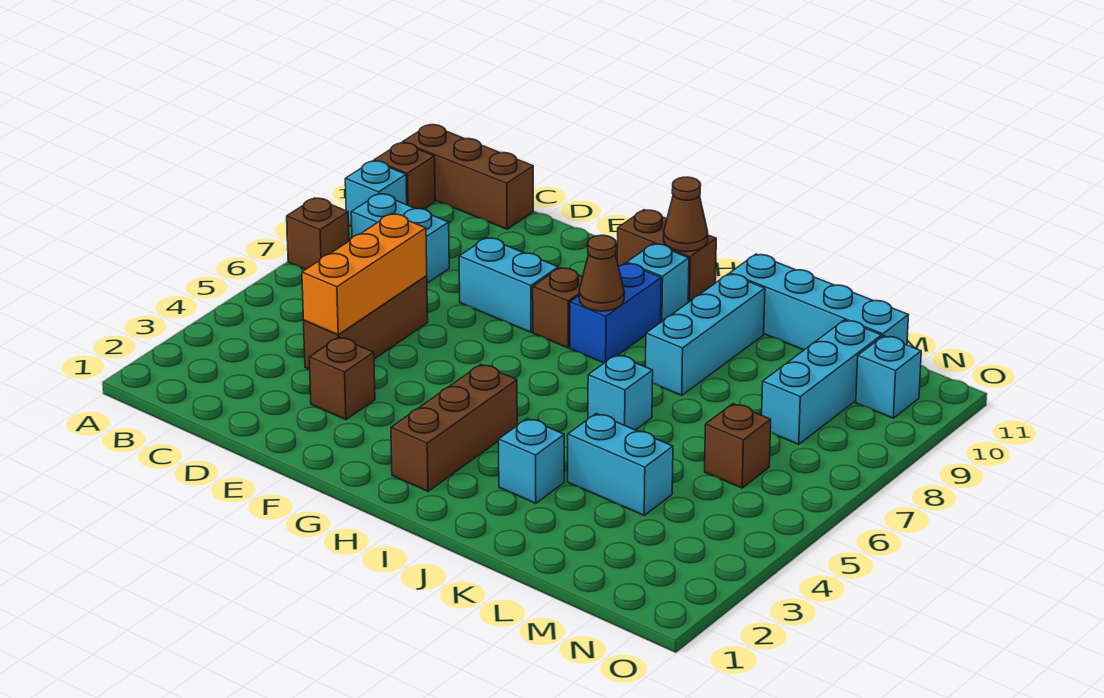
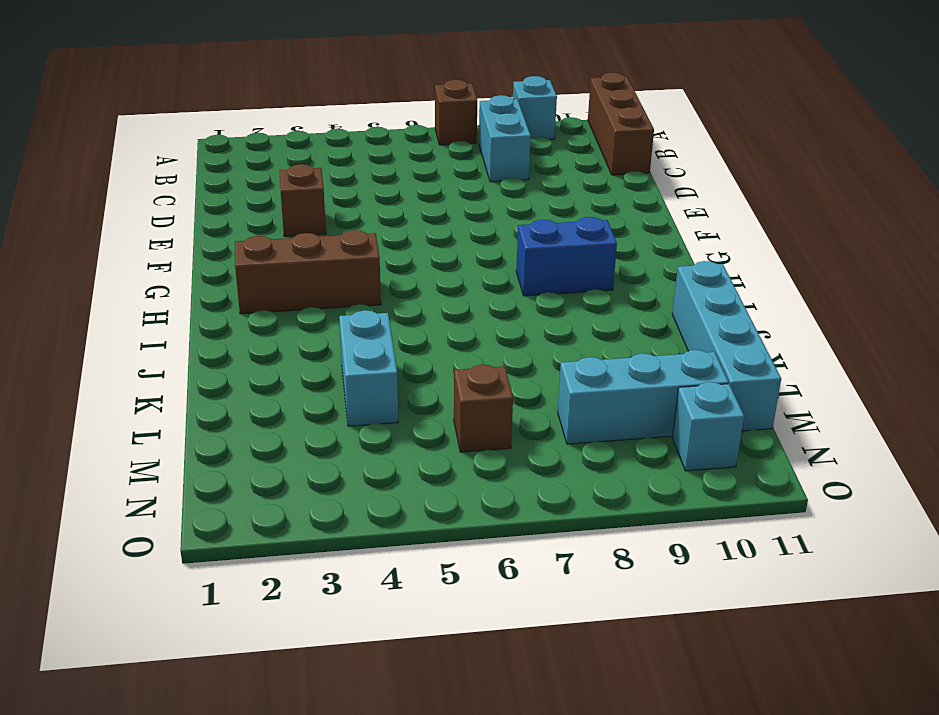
none -> brown brick A10 level 1
none -> brown brick D4:D6 level 1
none -> cyan brick E8:F8 level 1

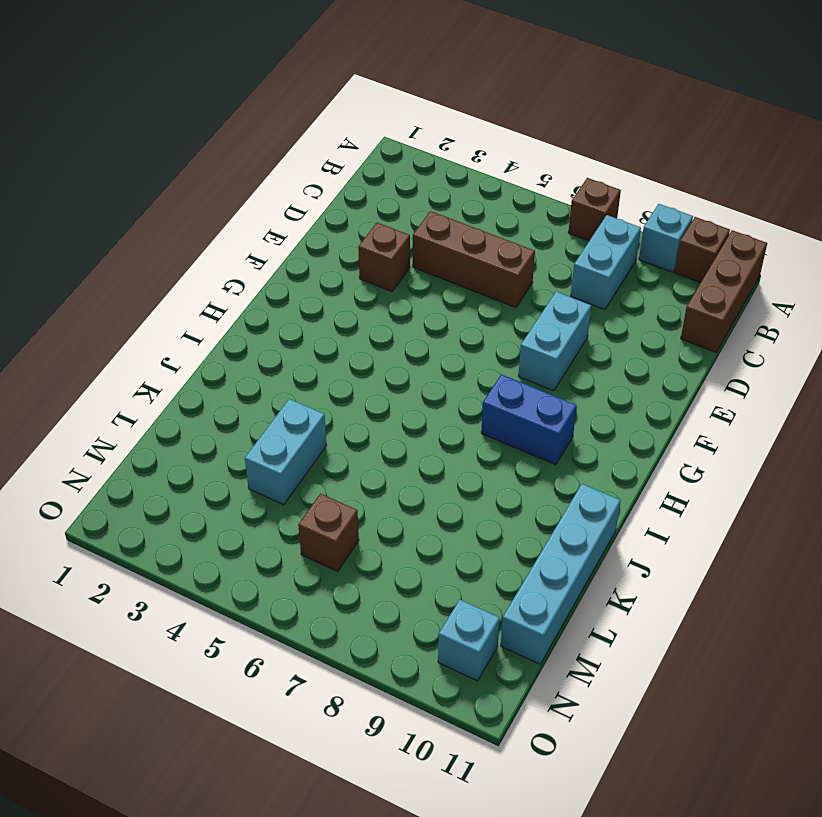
none -> brown brick G8 level 1
none -> brown brick G11:H11 level 1
none -> brown brick H2:H4 level 1

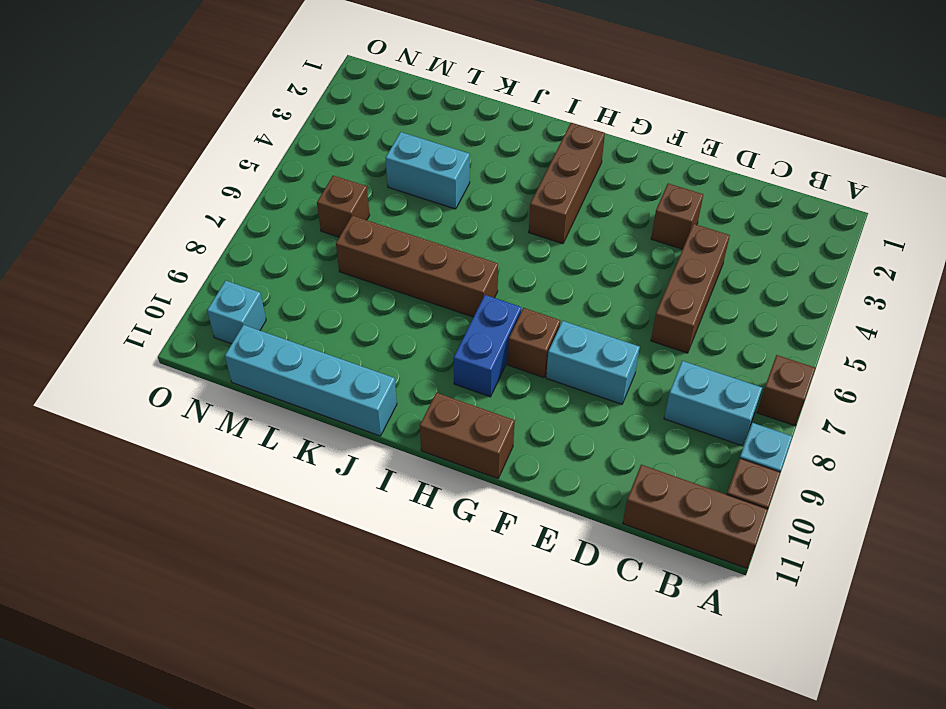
brown brick I7:L7 level 1 -> none
none -> cyan brick H10 level 1
none -> cyan brick J3 level 1
none -> cyan brick J6 level 1

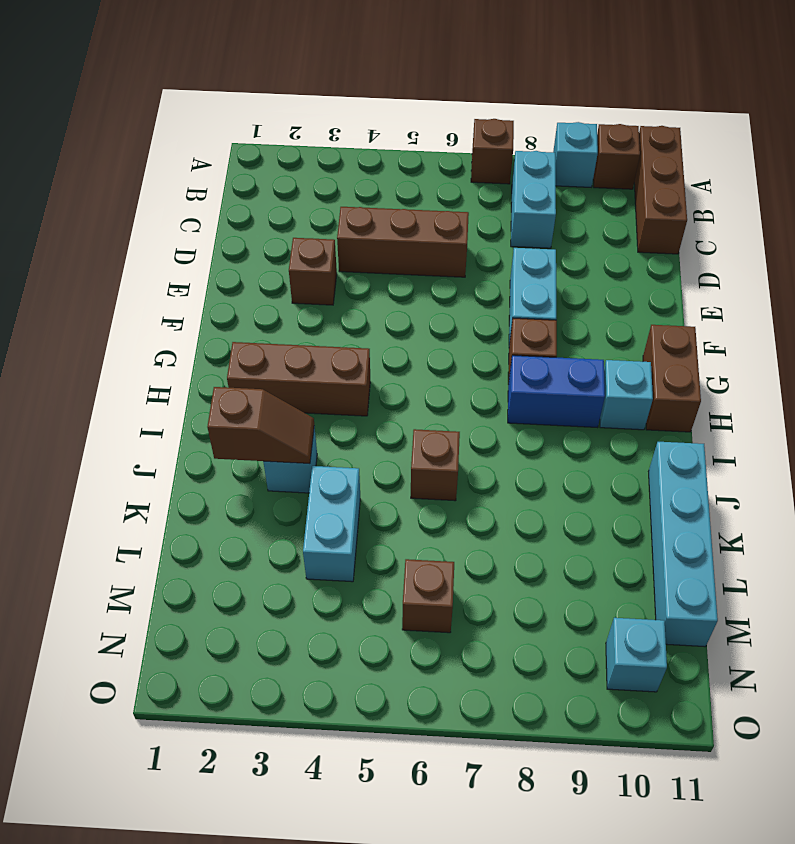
brown slope J2:J3 level 2 top 2 -> none
brown brick J6 level 1 -> cyan brick J6 level 1
none -> cyan brick J8:J10 level 1
none -> cyan brick M8:M10 level 1
none -> orange brick D4:D6 level 2

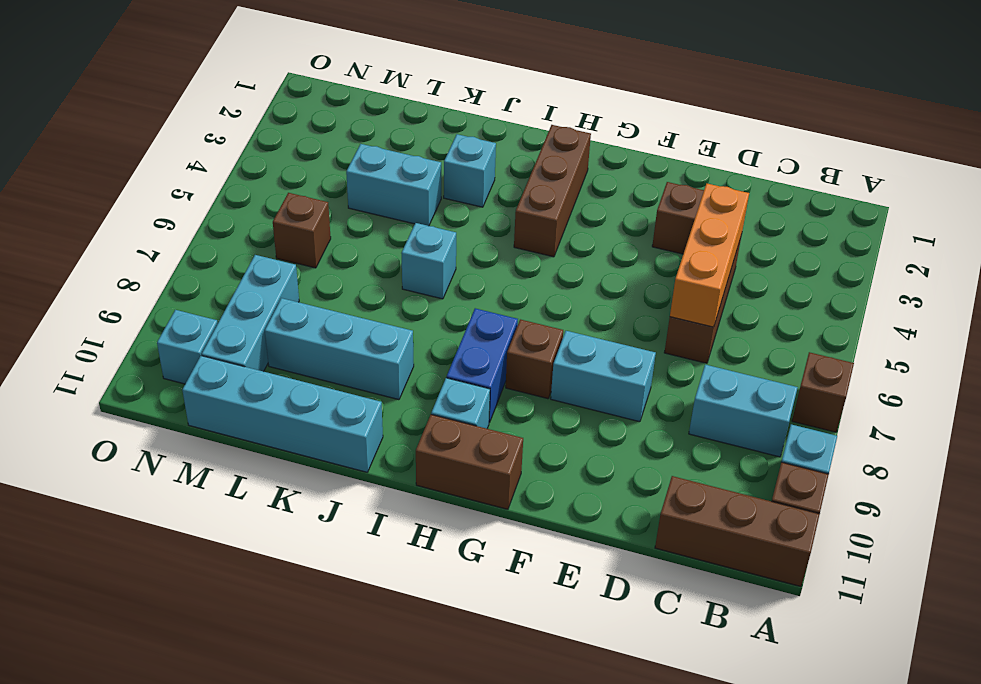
cyan brick J9:L9 level 1 -> cyan brick J8:J10 level 1
none -> brown cone H8 level 2
none -> brown cone H11 level 2

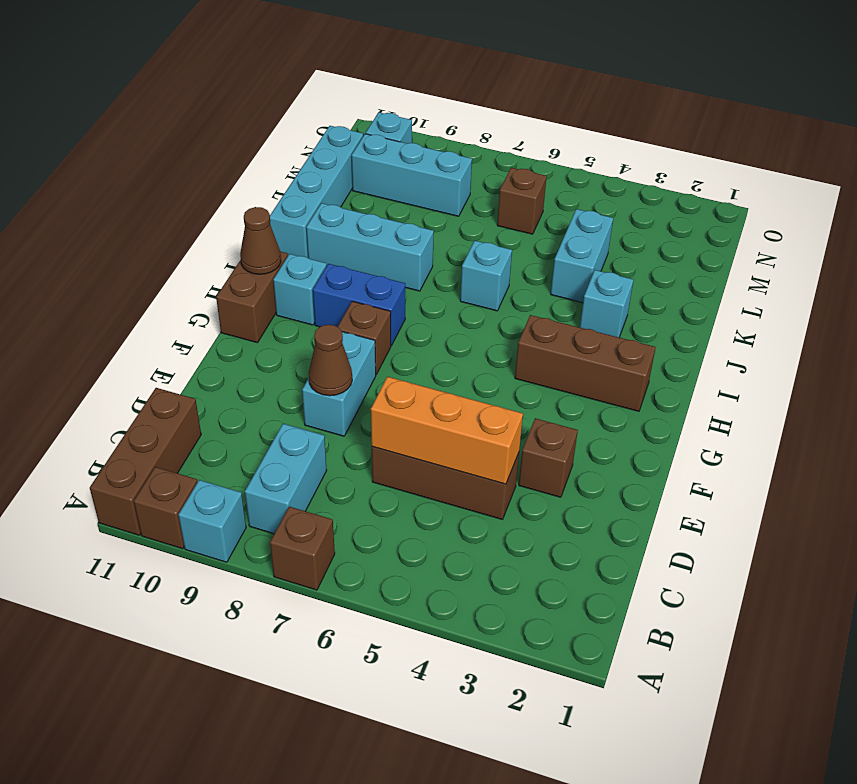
brown cone E8 level 2 -> brown cone H8 level 2

